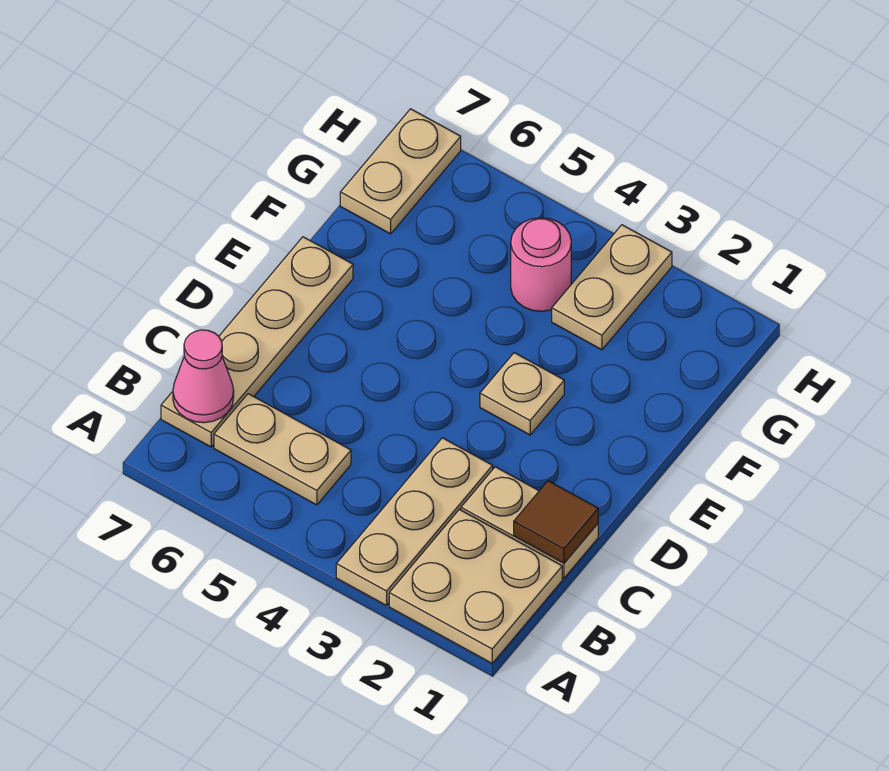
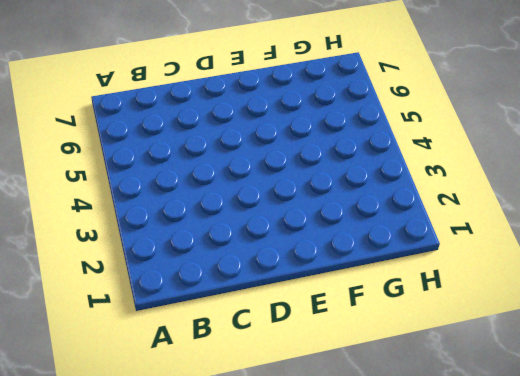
none -> tan plate A1:B2 level 1
none -> tan plate A3:C3 level 1

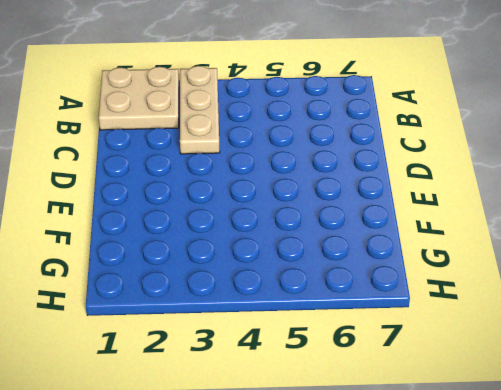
none -> tan plate B5:B6 level 1
none -> tan plate B7:E7 level 1

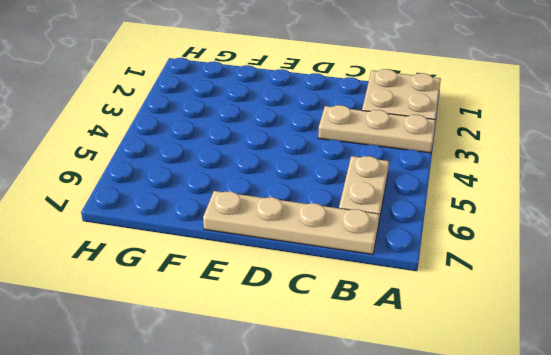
none -> tan plate C1:C2 level 1
none -> tan plate E3 level 1

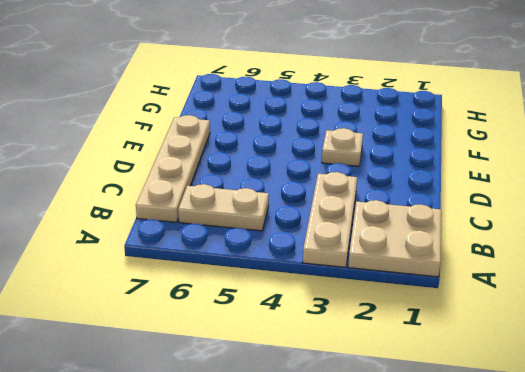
none -> tan plate C1:C2 level 1
none -> tan plate G3:H3 level 1

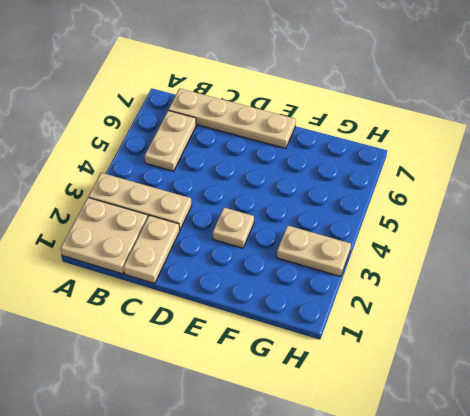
none -> pink round brick G4 level 1
none -> tan plate G7:H7 level 1

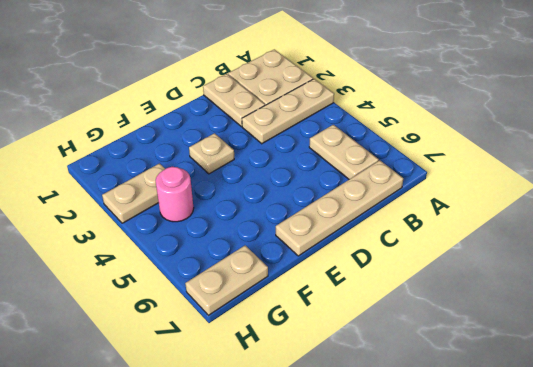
none -> pink cone B7 level 2
none -> brown tile C1 level 2

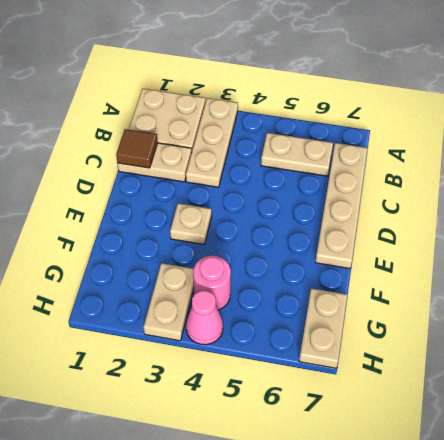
pink cone H4 level 1 -> pink cone B7 level 2

